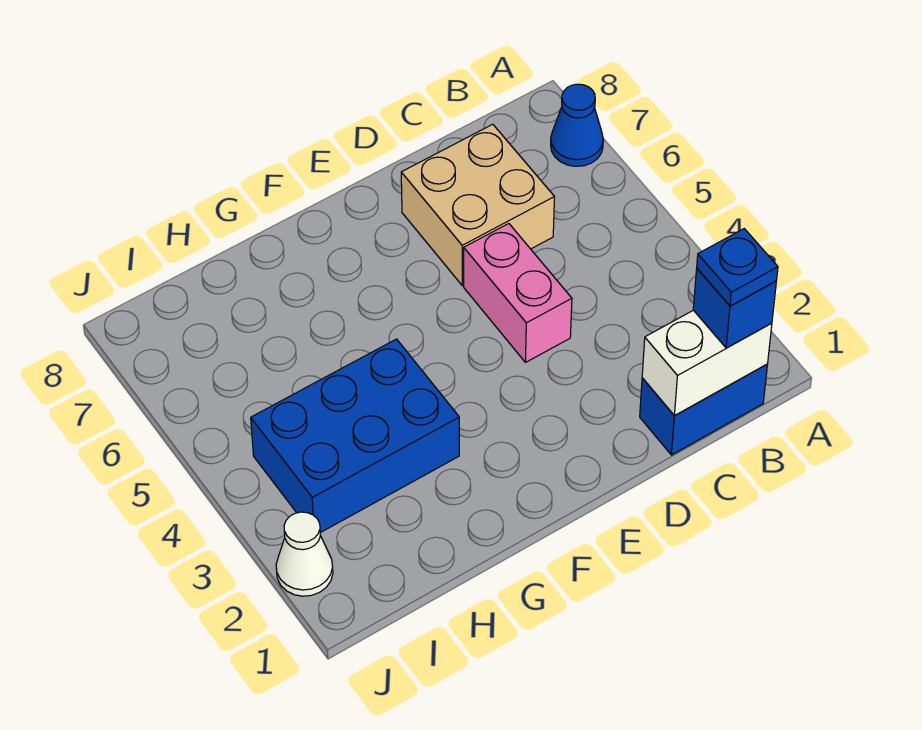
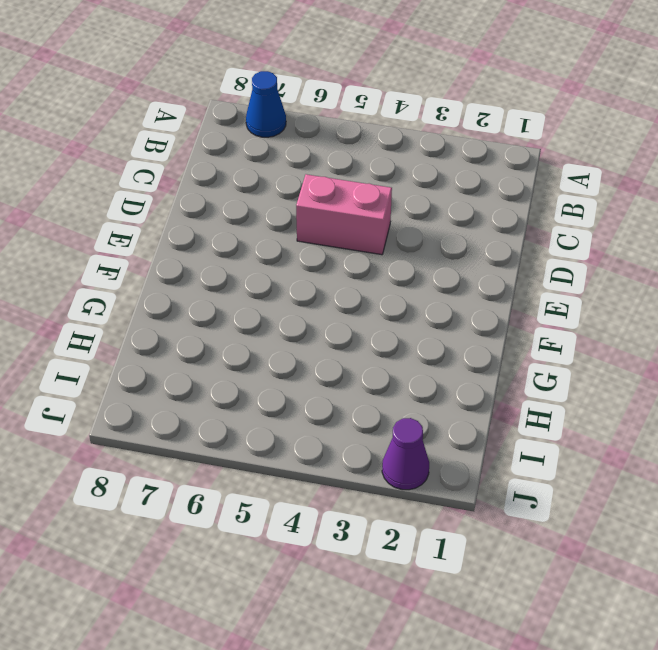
purple cone J2 level 1 -> white cone J2 level 1
none -> blue brick B1:C1 level 1
none -> tan brick C6:D7 level 1

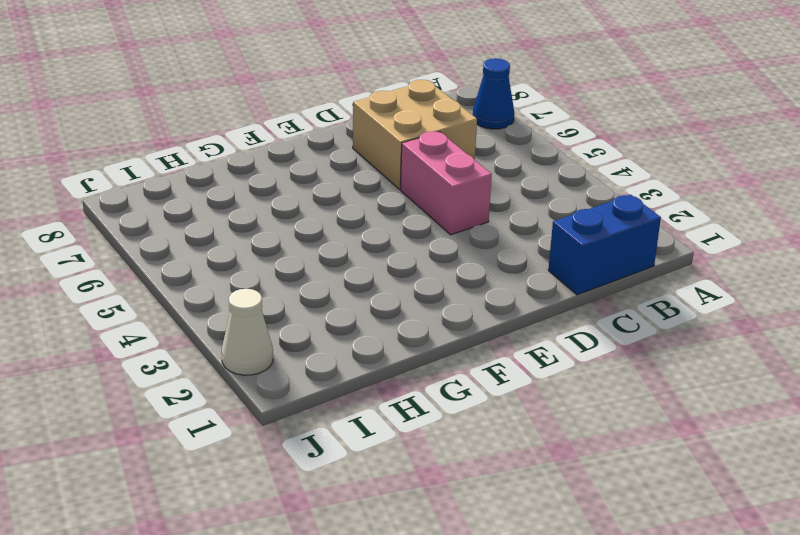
none -> blue brick G3:I4 level 1
none -> white brick B1:C1 level 2

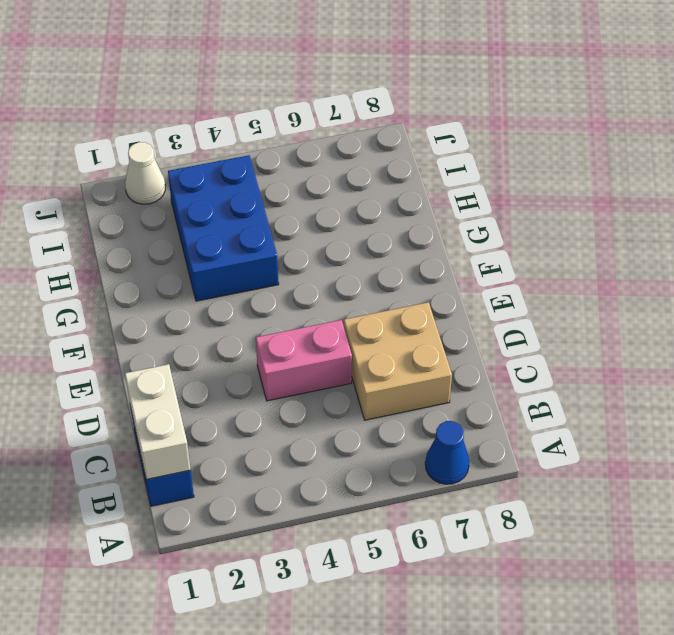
none -> blue brick B1 level 3
none -> blue plate B1 level 4

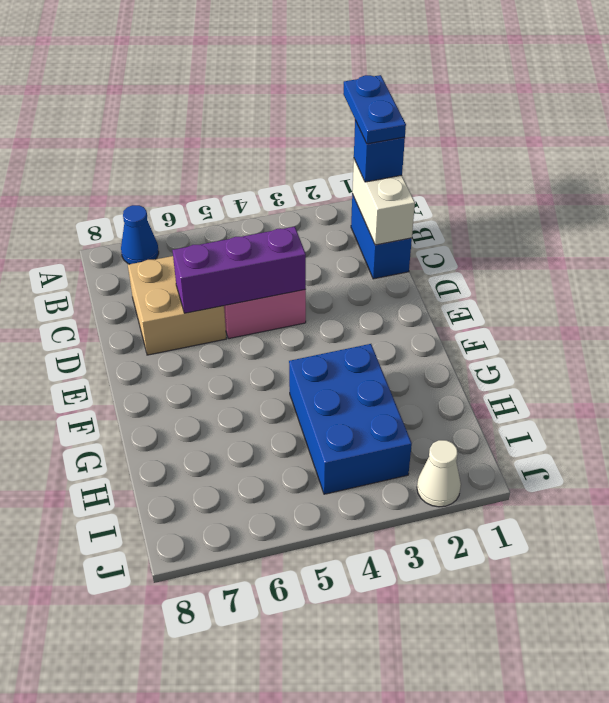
blue plate A1:B1 level 4 -> blue plate B1 level 4
purple brick D4:D6 level 2 -> none

